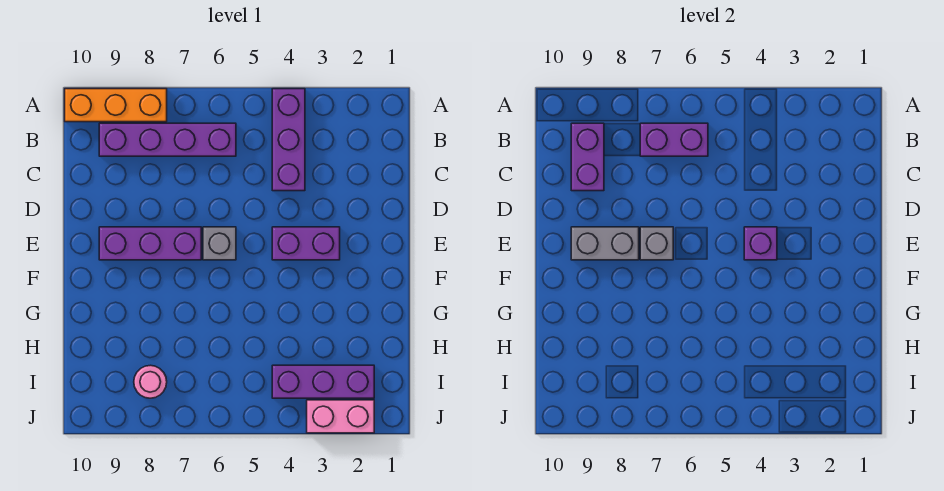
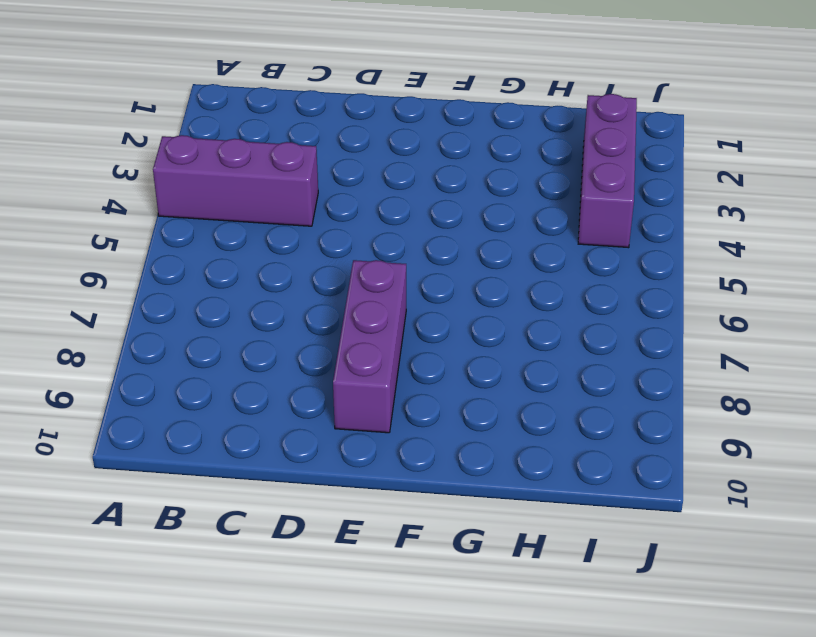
none -> orange brick A8:A10 level 1
none -> purple brick B6:B9 level 1
none -> purple brick E3:E4 level 1

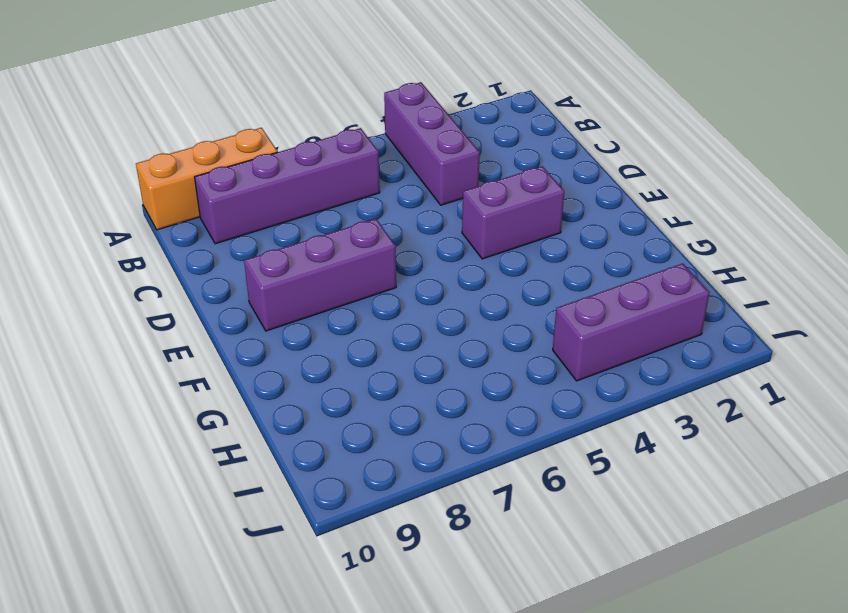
none -> grey brick E6 level 1
none -> pink round brick I8 level 1
none -> pink brick J2:J3 level 1

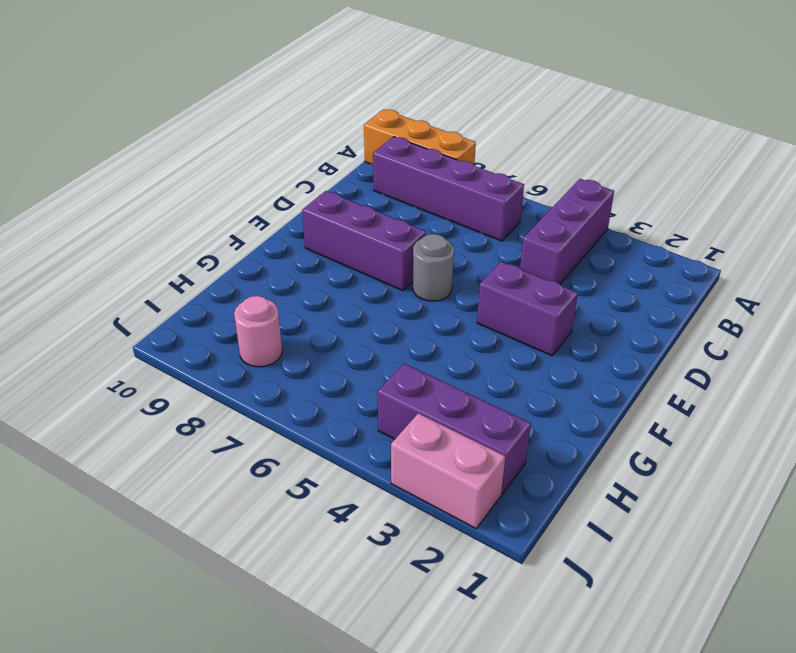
grey round brick E6 level 1 -> grey brick E6 level 1
none -> purple brick B6:B7 level 2
none -> purple brick B9:C9 level 2
none -> purple brick E4 level 2

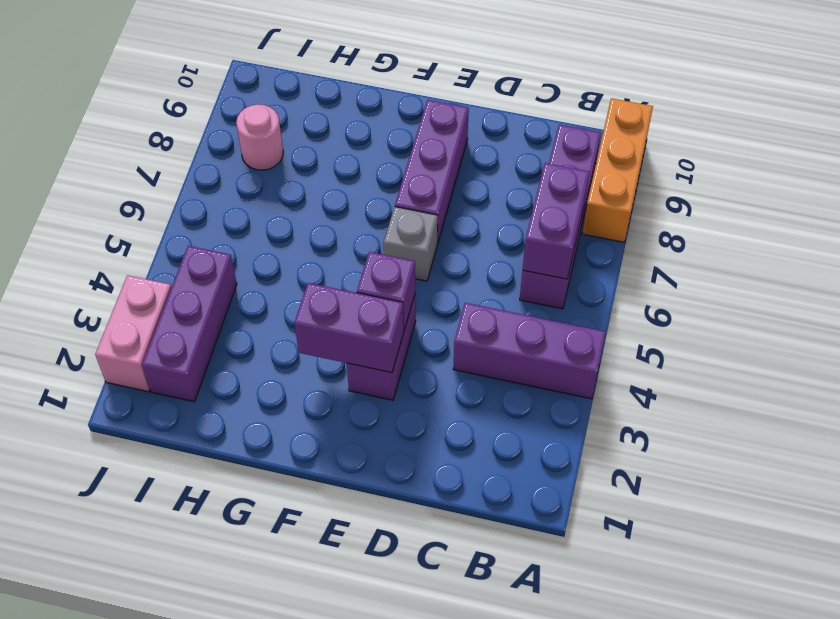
purple brick E3:F3 level 2 -> purple brick B9:C9 level 2
none -> grey brick E7 level 2
none -> grey brick E8:E9 level 2

